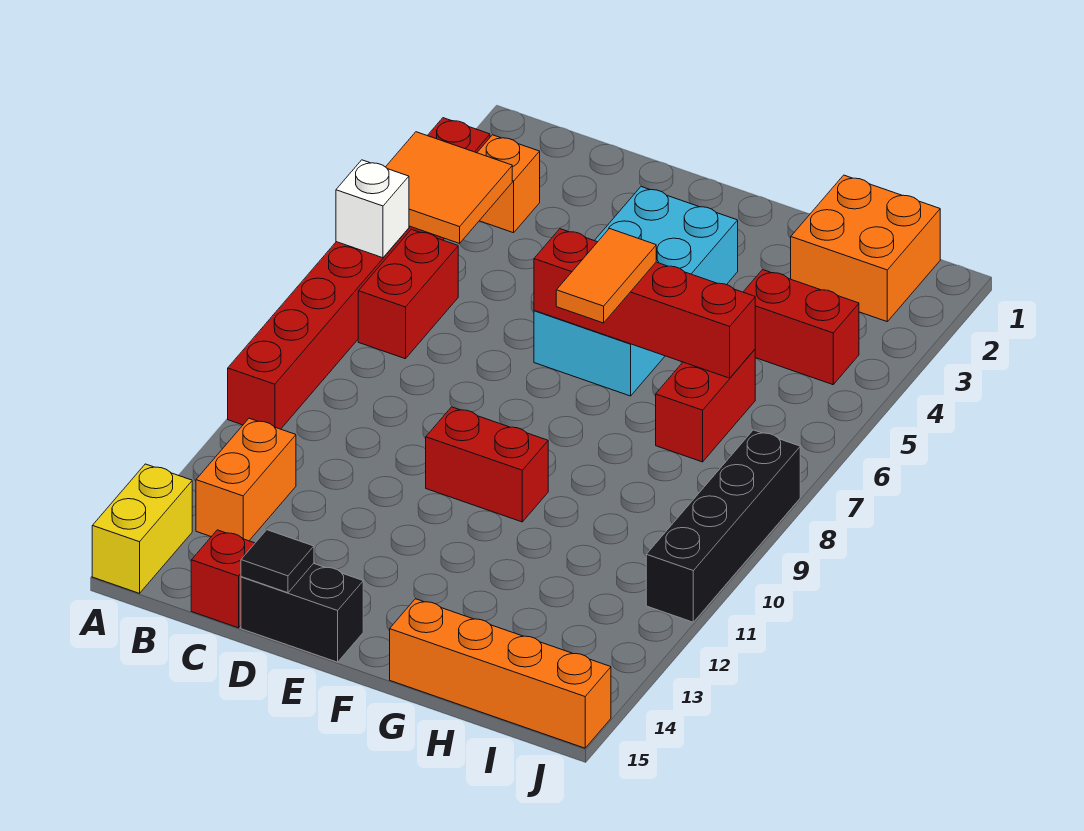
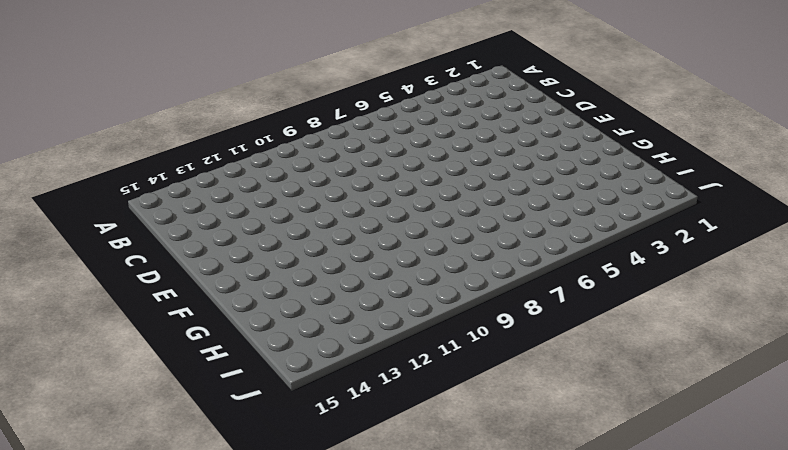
none -> red brick A3:A10 level 1
none -> yellow brick A14:A15 level 1
none -> orange brick B3 level 1

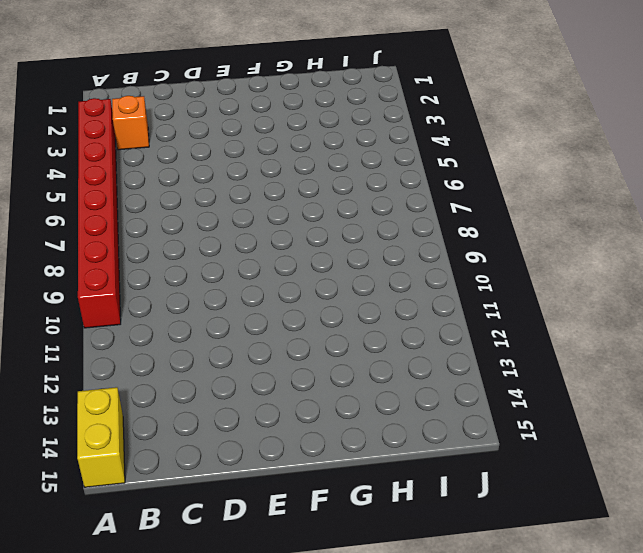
none -> red brick B6:B7 level 1
none -> orange brick B12:B13 level 1
none -> red brick C15 level 1

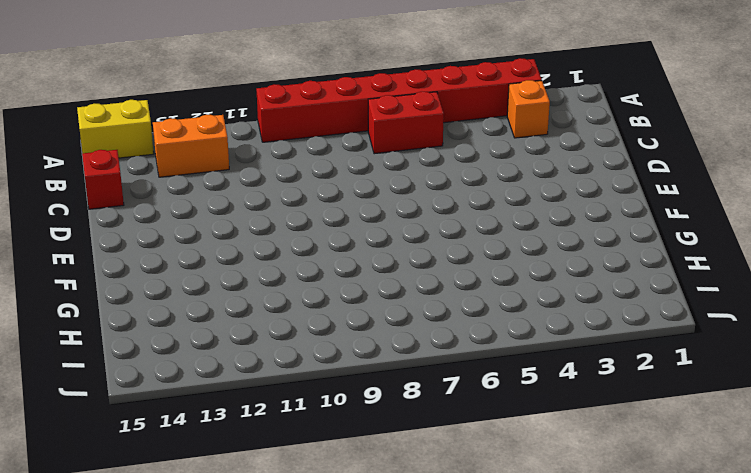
none -> black brick D15:E15 level 1
none -> cyan brick E3:F6 level 1
none -> red brick E10:F10 level 1

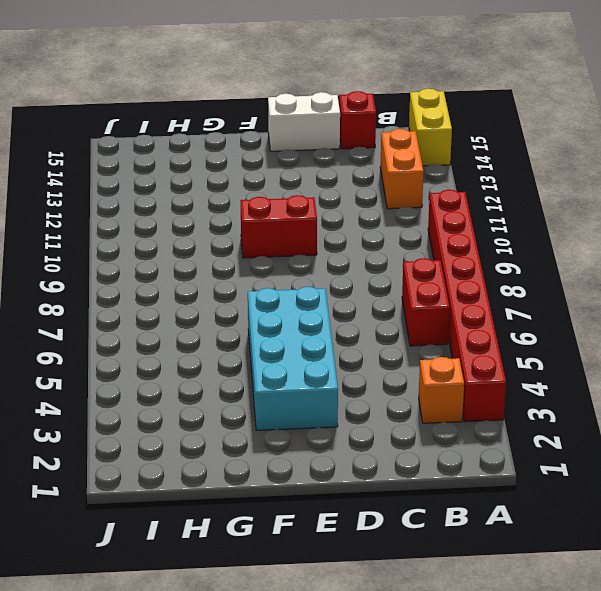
white brick D15:E15 level 1 -> black brick D15:E15 level 1
none -> orange brick G15:J15 level 1
none -> orange brick H1:I2 level 1
none -> red brick H4:I4 level 1

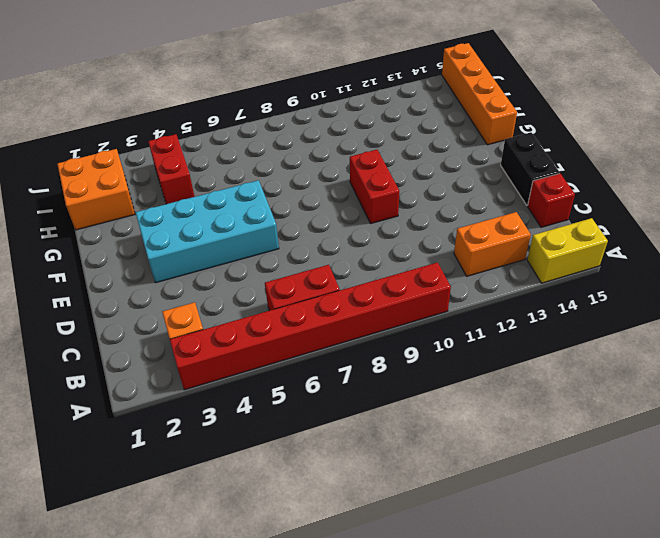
none -> red brick H6:H7 level 1
none -> black brick J8:J11 level 1
none -> orange tile A4:B5 level 2

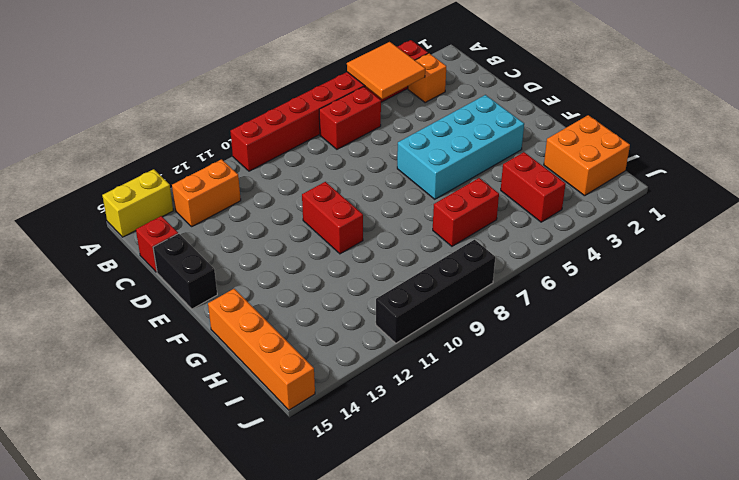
none -> white brick A6 level 2
none -> black tile D15 level 2
none -> red brick E6:H6 level 2

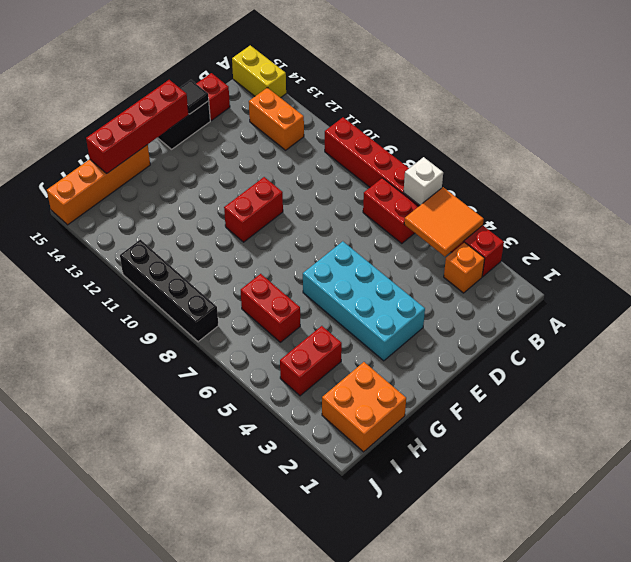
red brick E15:H15 level 2 -> red brick E6:H6 level 2
none -> orange tile F6:F7 level 3

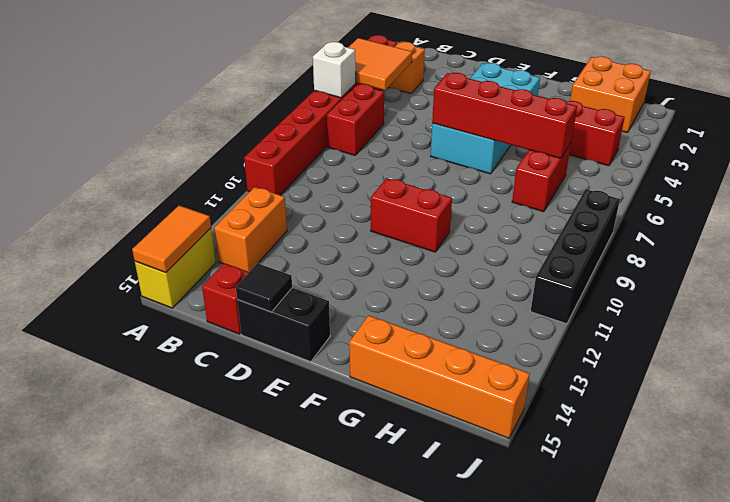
orange tile A14:A15 level 2 -> orange tile F6:F7 level 3

